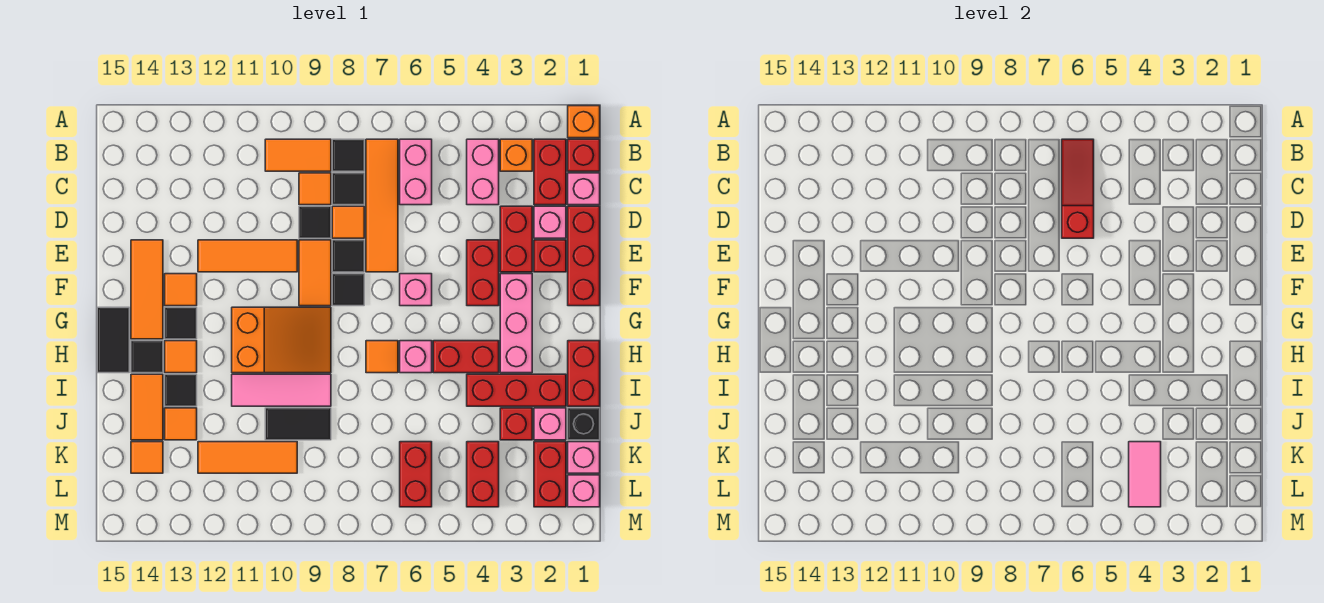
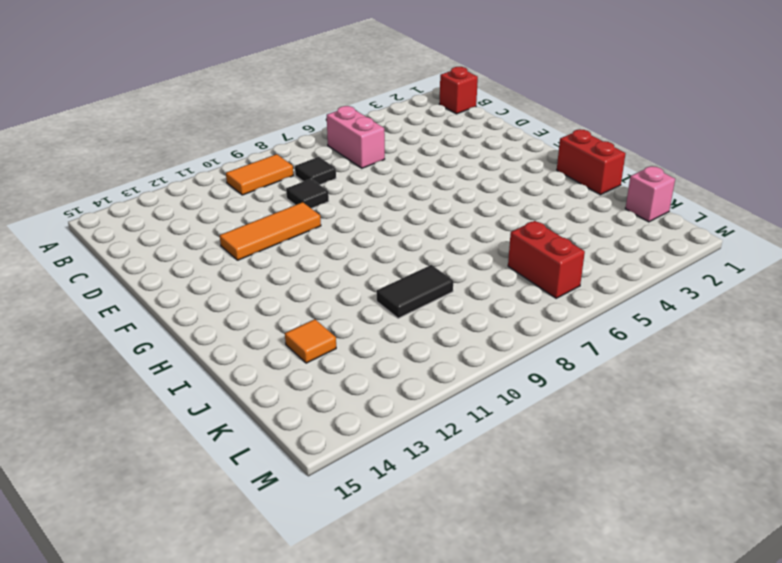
none -> orange brick A1 level 1
none -> red brick B2:C2 level 1
none -> orange brick B3 level 1
none -> pink brick B4:C4 level 1

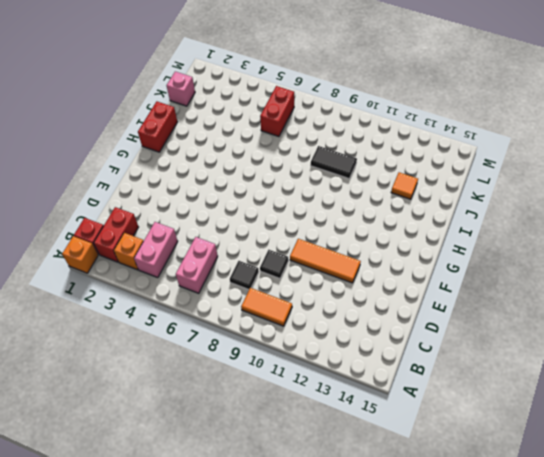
none -> orange tile B7:E7 level 1
none -> black tile B8 level 1
none -> pink brick C1 level 1
none -> orange tile C9 level 1

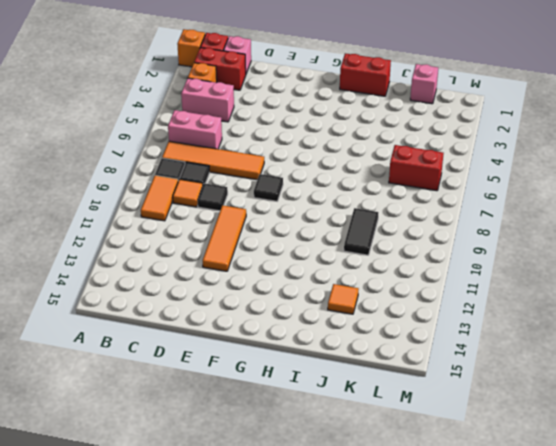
none -> red brick D1:F1 level 1
none -> pink brick D2 level 1
none -> red brick D3:E3 level 1
none -> orange tile D8 level 1

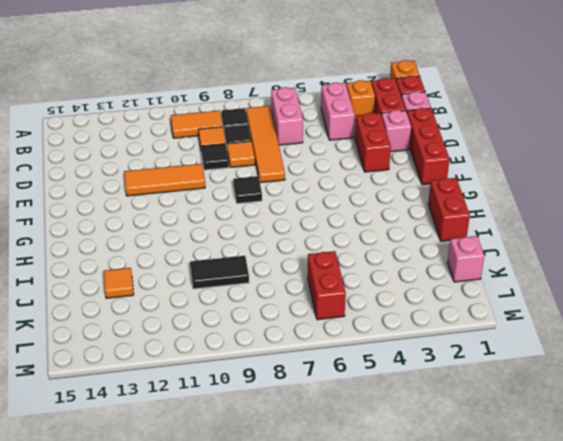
none -> red brick E2 level 1
none -> red brick E4:F4 level 1
none -> black tile E8 level 1
none -> orange tile E9:F9 level 1

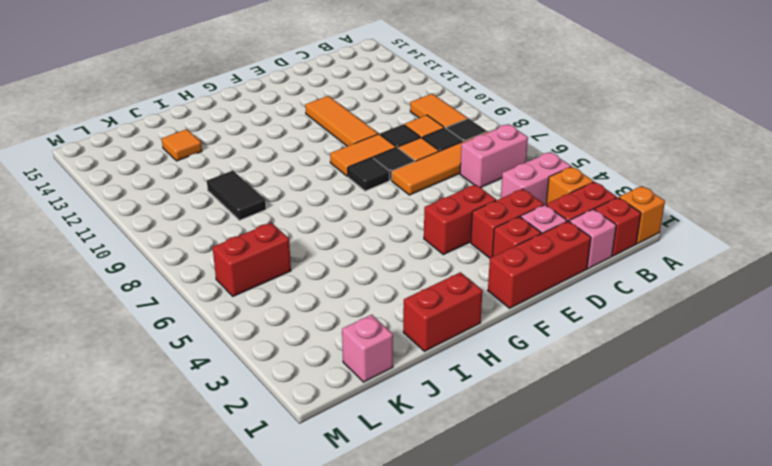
none -> orange tile E14:G14 level 1
none -> pink brick F3:H3 level 1
none -> pink brick F6 level 1
none -> orange tile F13 level 1

